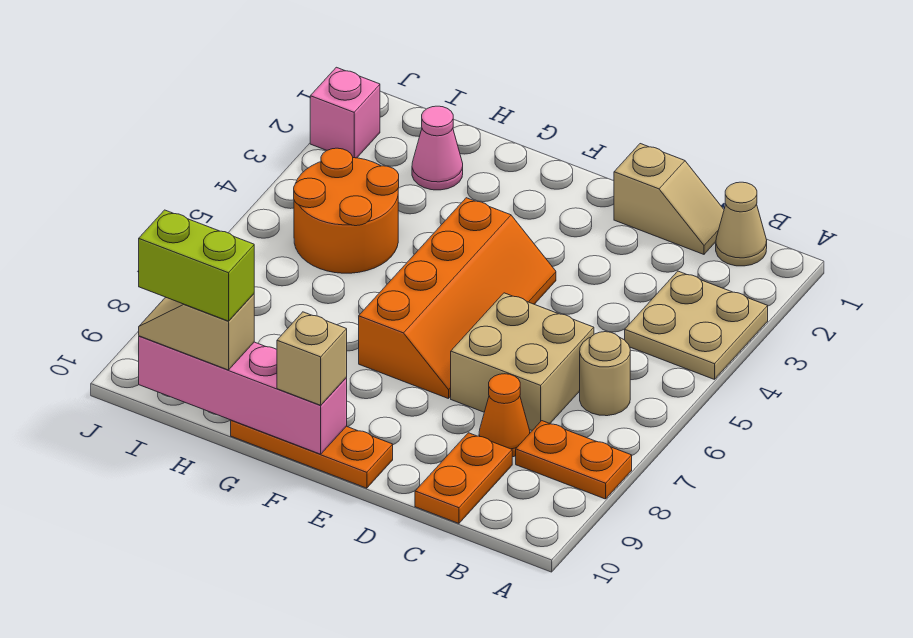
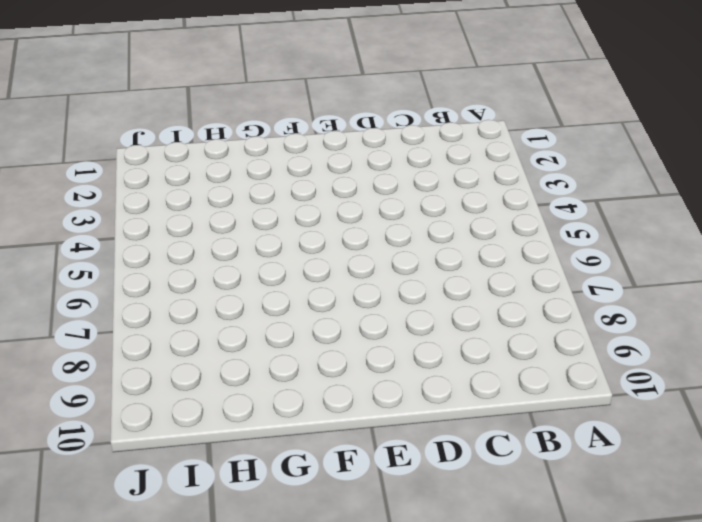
none -> tan plate A3:B4 level 1
none -> orange plate A8:B8 level 1
none -> tan cone B1 level 1

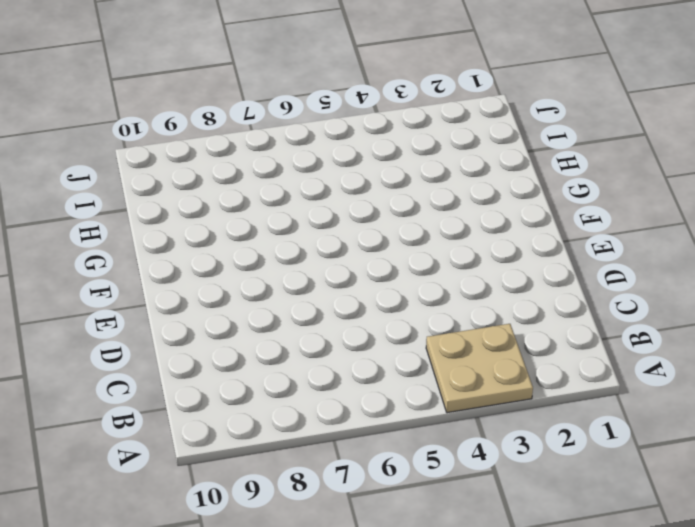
none -> orange plate A8:B8 level 1
none -> tan cone B1 level 1
none -> tan round brick B6 level 1

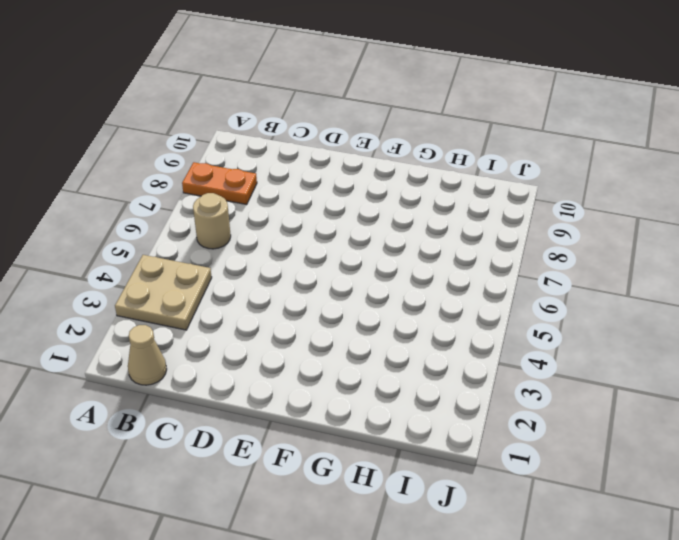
none -> tan slope C1:D1 level 1 top D
none -> tan brick C6:D7 level 1
none -> orange cone C8 level 1

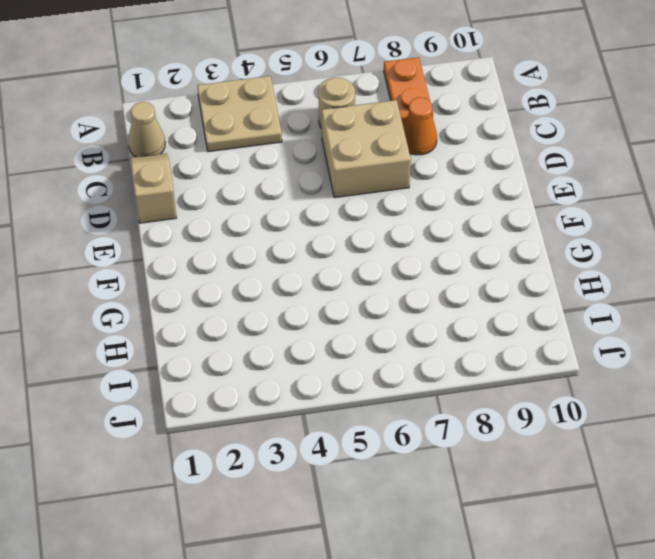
none -> orange plate C9:C10 level 1
none -> orange slope E4:F7 level 1 top F
none -> orange plate E10:G10 level 1

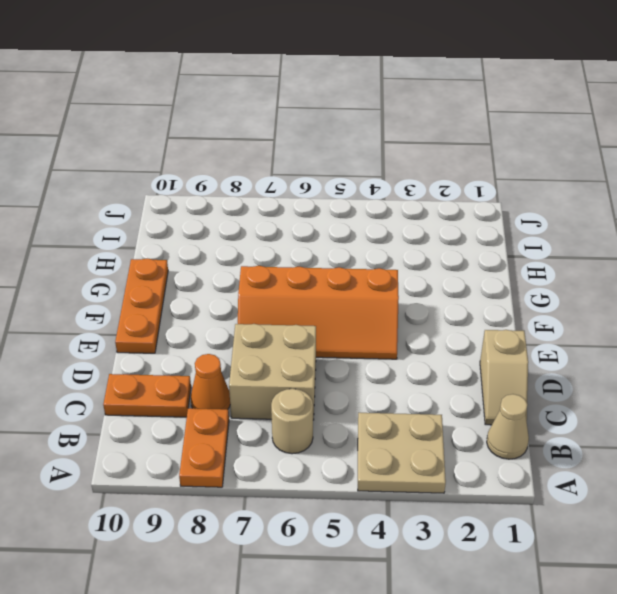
none -> pink cone H2 level 1
none -> orange round brick H4:I5 level 1
none -> pink brick J2 level 1

